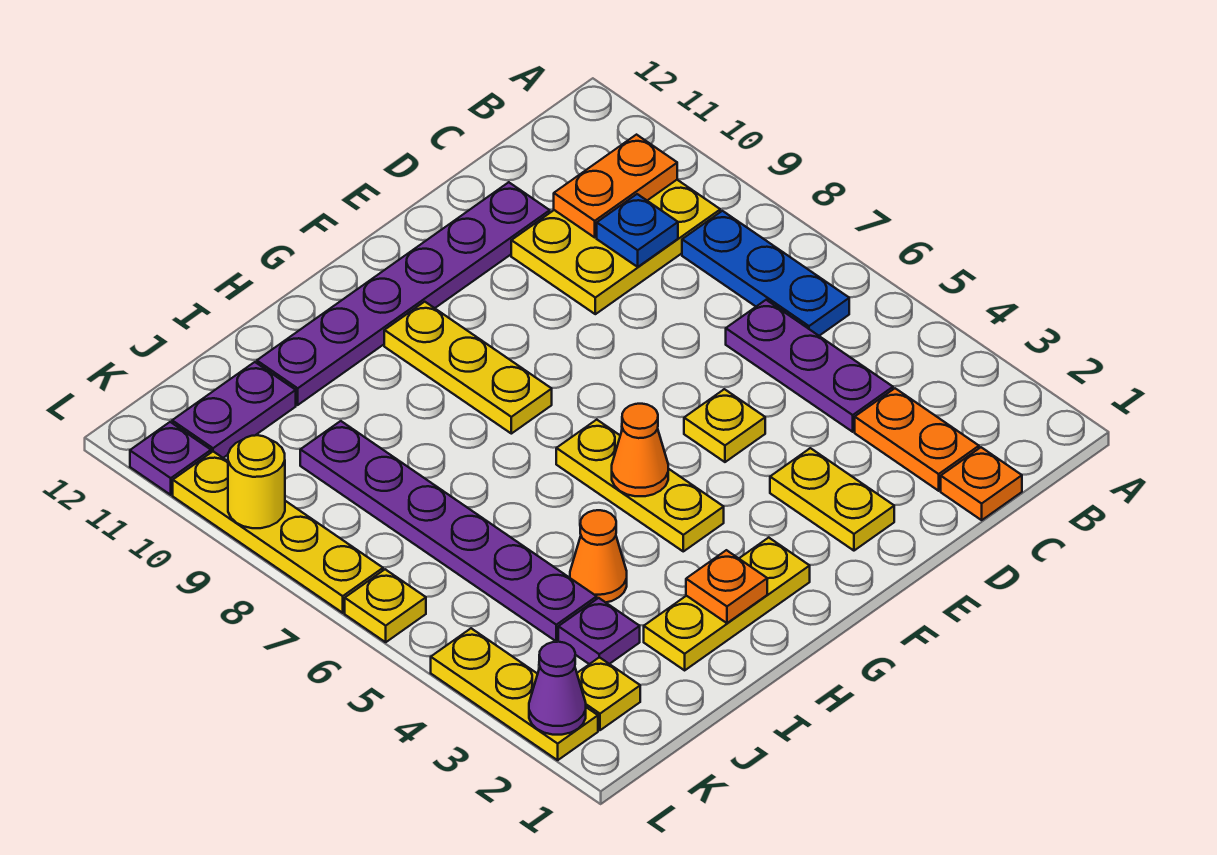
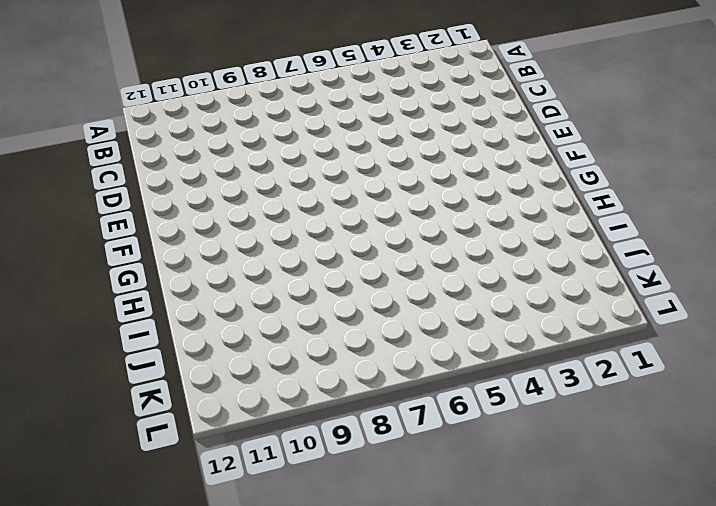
none -> blue plate B6:B8 level 1
none -> yellow plate B9:D10 level 1
none -> orange plate C1 level 1

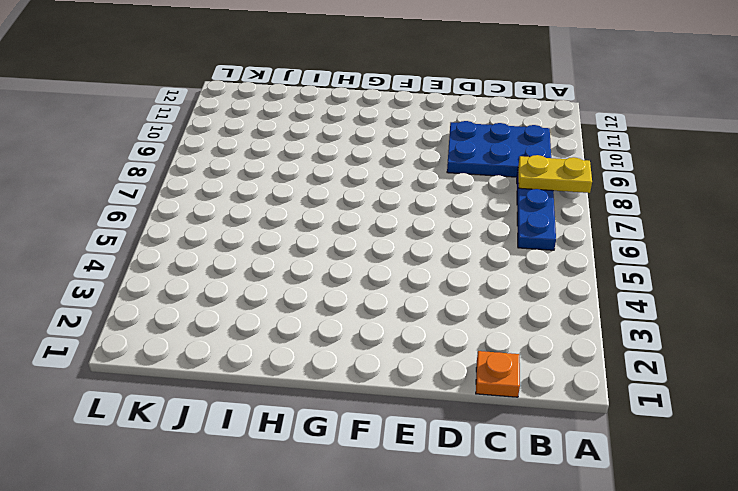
yellow plate A8:B8 level 2 -> yellow plate E2:E3 level 1
blue plate B9:D10 level 1 -> yellow plate B9:D10 level 1
none -> orange plate C2:C3 level 1
none -> purple plate C4:C6 level 1
none -> purple plate D11:I11 level 1

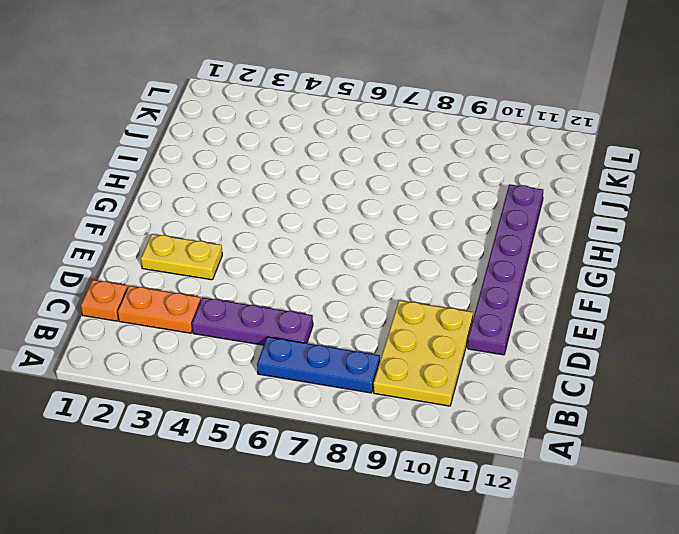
none -> yellow plate E5 level 1
none -> yellow plate G2:I2 level 1
none -> yellow plate G4:G6 level 1

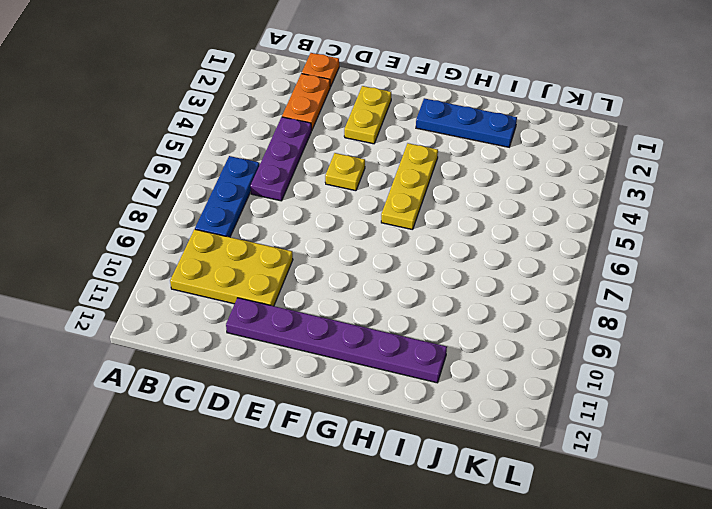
blue plate G2:I2 level 1 -> yellow plate G2:I2 level 1
none -> yellow plate G8:G10 level 1
none -> orange cone I4 level 1
none -> purple plate J3 level 1

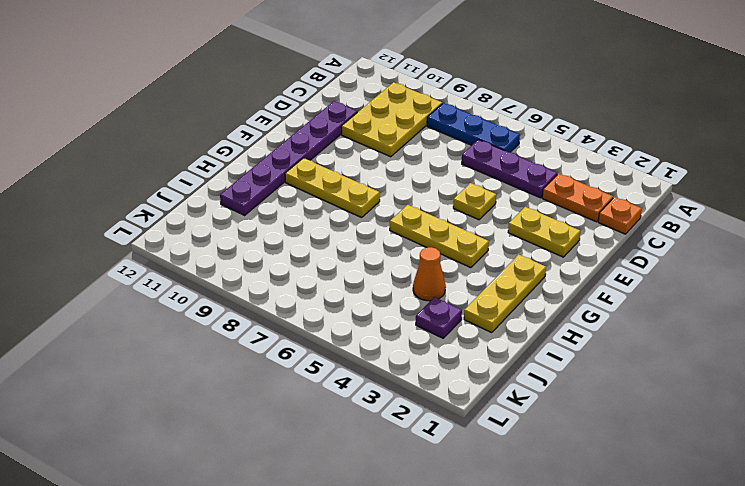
none -> purple plate J4:J9 level 1
none -> purple plate J11:K11 level 1
none -> yellow plate K2 level 1

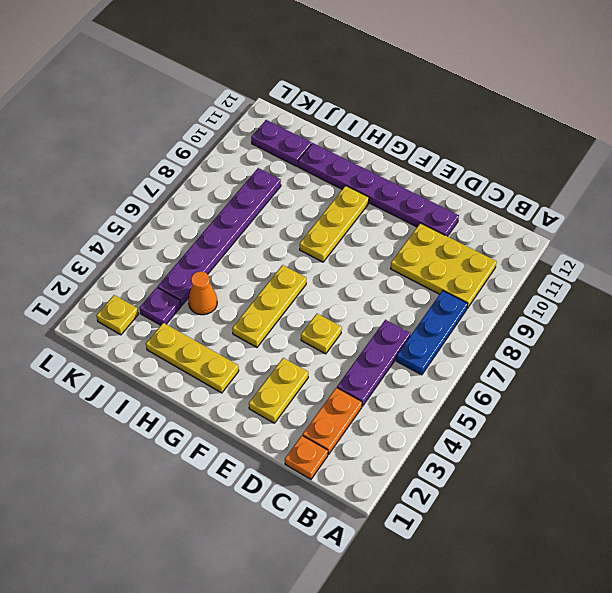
none -> yellow plate L2:L4 level 1
none -> yellow plate L6 level 1
none -> yellow plate L7:L10 level 1

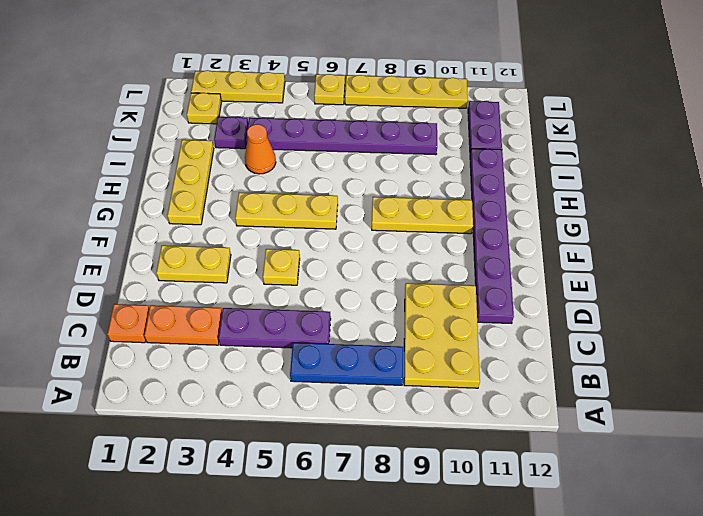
none -> purple plate L11 level 1
none -> orange plate B10:C10 level 2
none -> blue plate C9 level 2

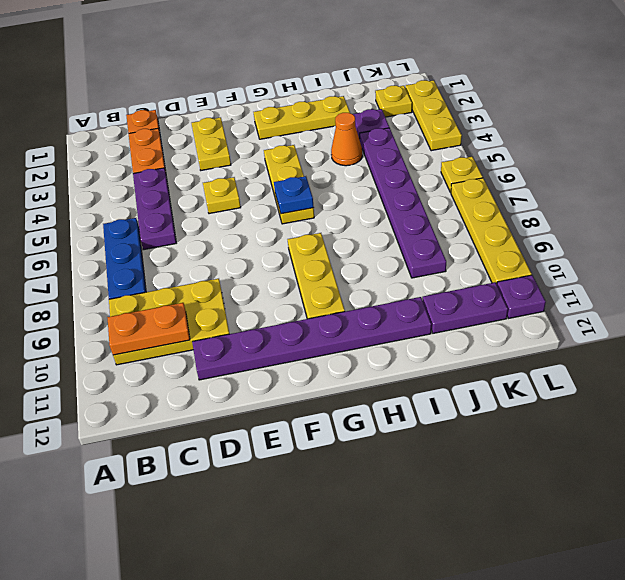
blue plate G6 level 2 -> blue plate C9 level 2
none -> orange cone G5 level 2
none -> orange plate H2 level 2
none -> purple cone L2 level 2

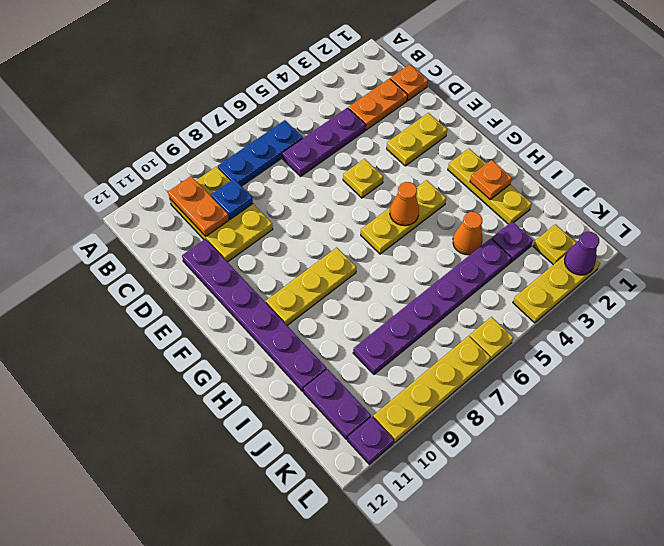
none -> yellow round brick L9 level 2

